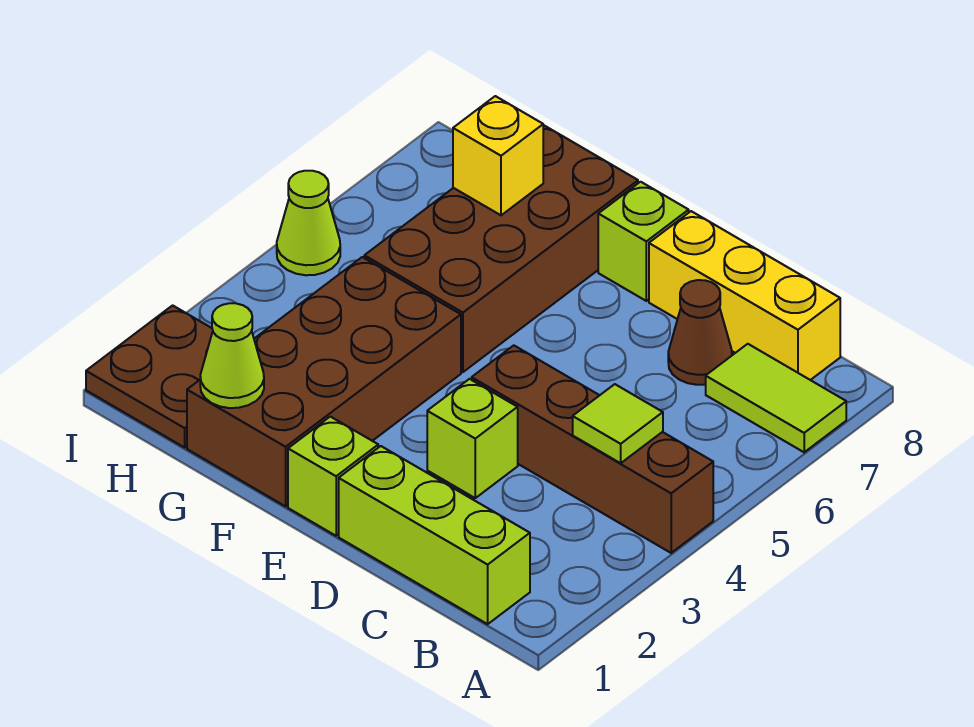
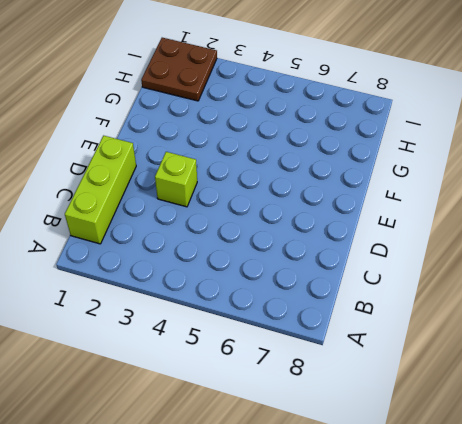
none -> brown brick A4:D4 level 1
none -> lime tile A7:B7 level 1
none -> yellow brick B8:D8 level 1

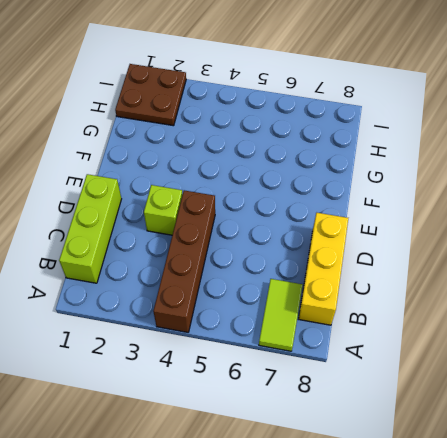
none -> brown cone C7 level 1
none -> lime brick E1 level 1
none -> lime brick E8 level 1

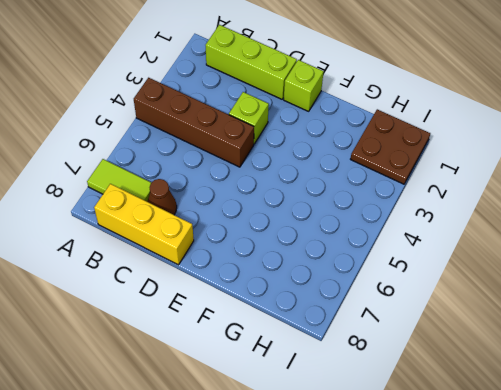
none -> lime brick E8 level 1
none -> brown brick F1:G4 level 1
none -> brown brick F5:G8 level 1

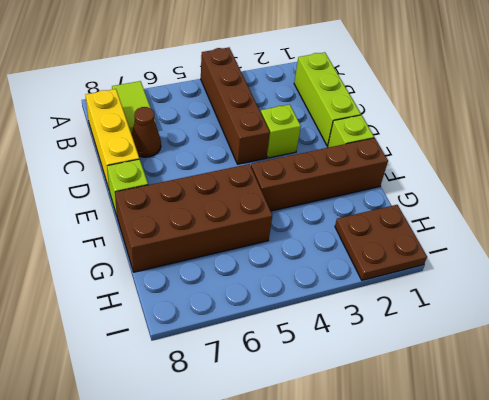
brown brick F1:F4 level 1 -> brown brick F1:G4 level 1
none -> lime cone I5 level 1
none -> lime tile B4 level 2
none -> lime cone G1 level 2

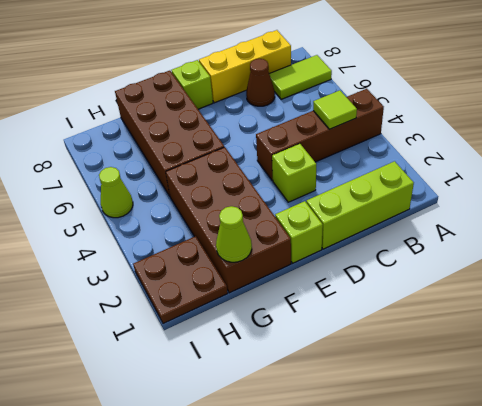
none -> yellow brick G7 level 2

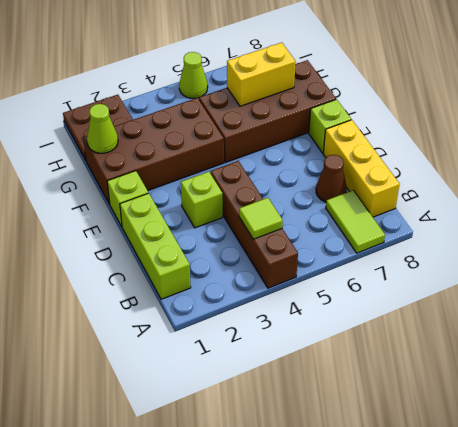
yellow brick G6:G7 level 2 -> yellow brick G7 level 2

